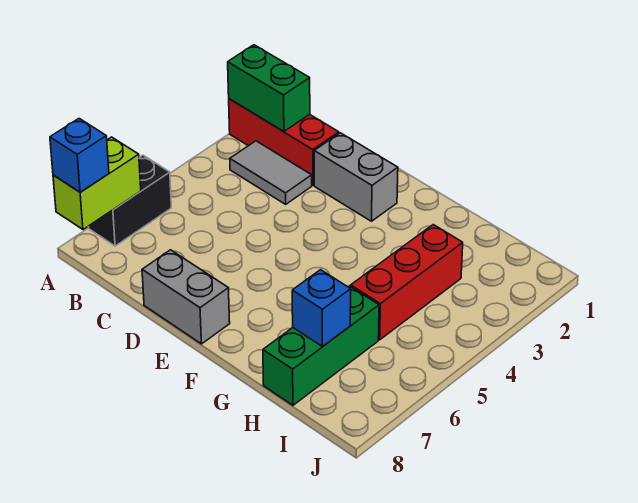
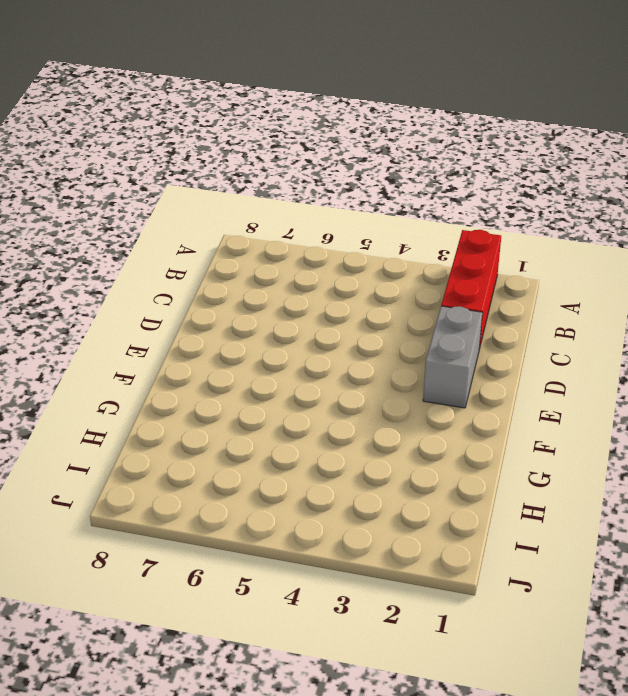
none -> black brick A6:A7 level 1
none -> grey tile B3:C3 level 1

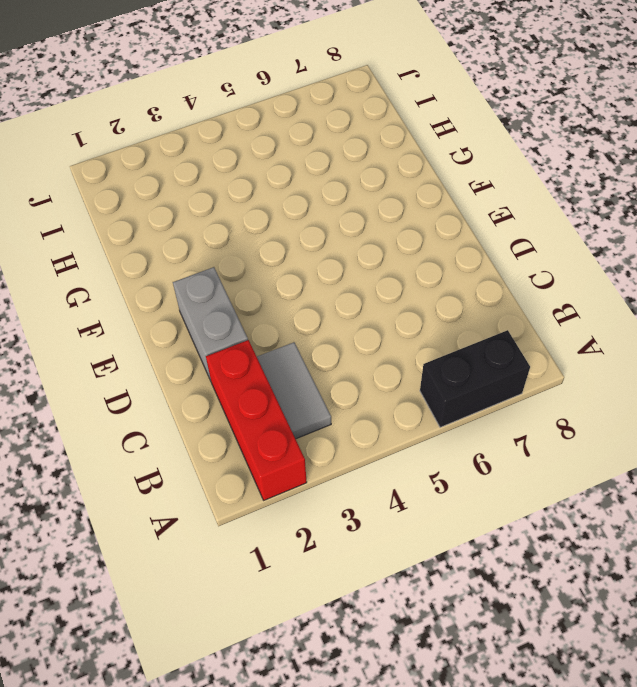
none -> grey brick D8:E8 level 1
none -> red brick H3:H5 level 1

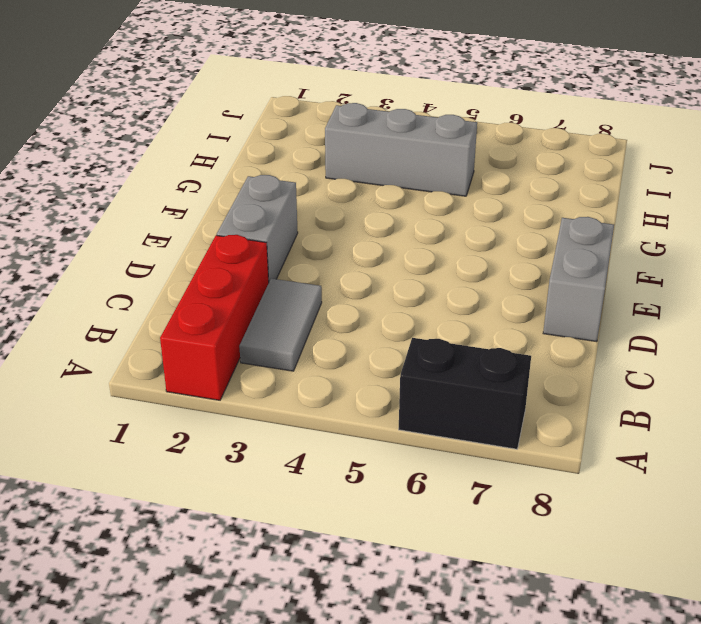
grey brick H3:H5 level 1 -> red brick H3:H5 level 1
none -> green brick H6:H8 level 1
none -> green brick A2:B2 level 2

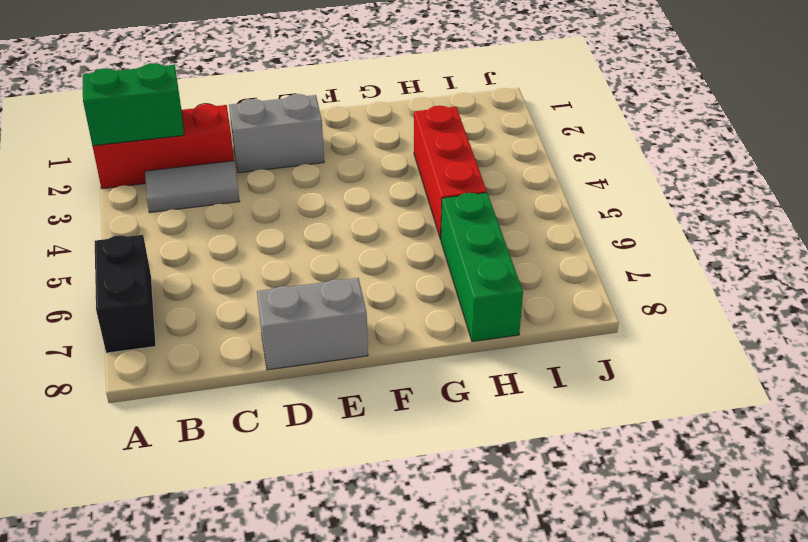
none -> lime brick A7:A8 level 2
none -> blue brick H7 level 2

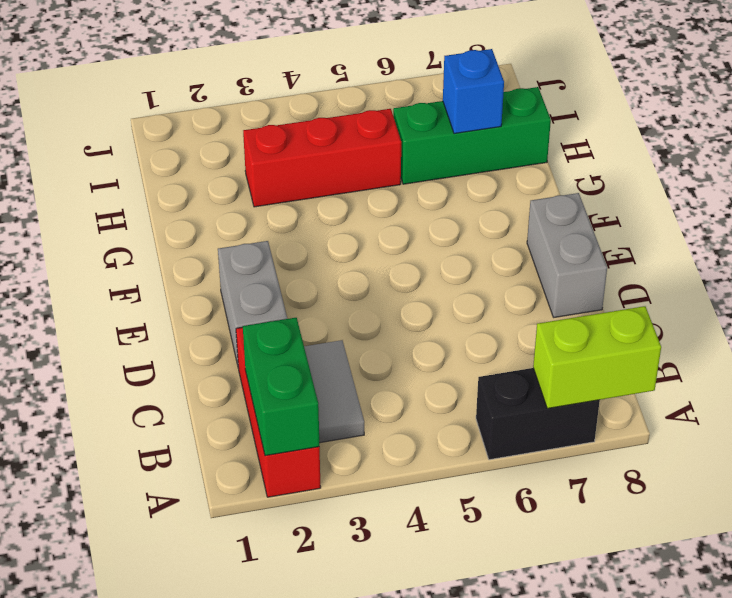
none -> blue brick A8 level 3

